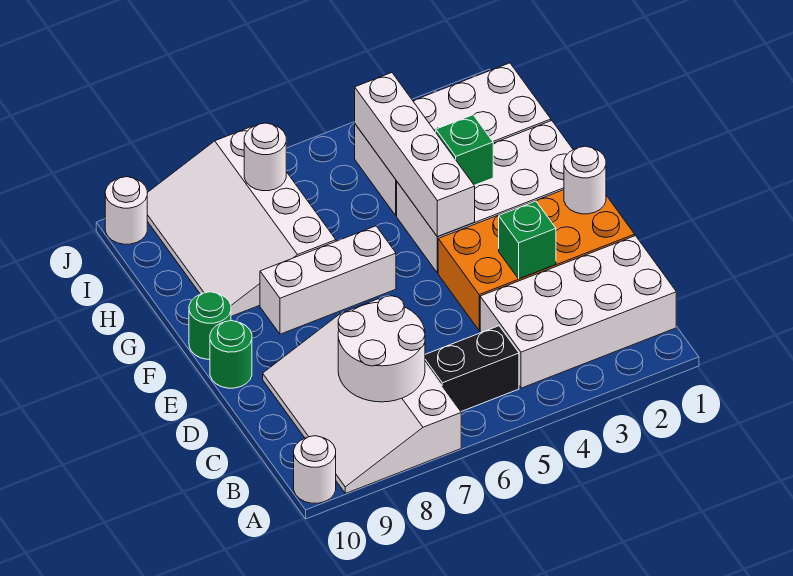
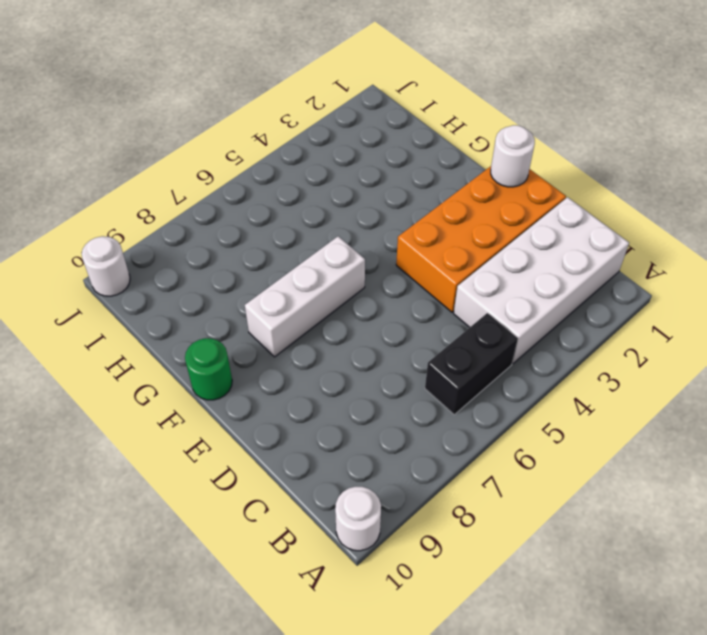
none -> white slope A7:D9 level 1 top 7
none -> green round brick E10 level 1
none -> white brick F1:G4 level 1

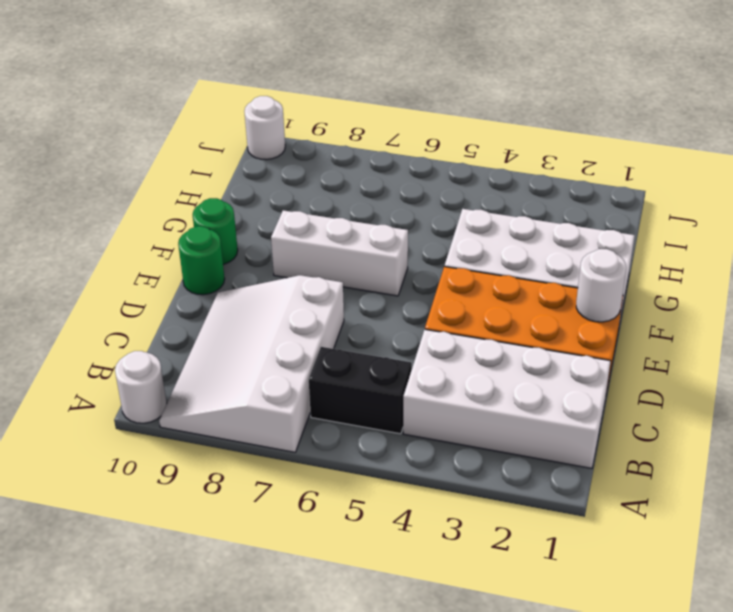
none -> white slope G7:J9 level 1 top 7
none -> white brick H1:I4 level 1
none -> white round brick B7:C8 level 2

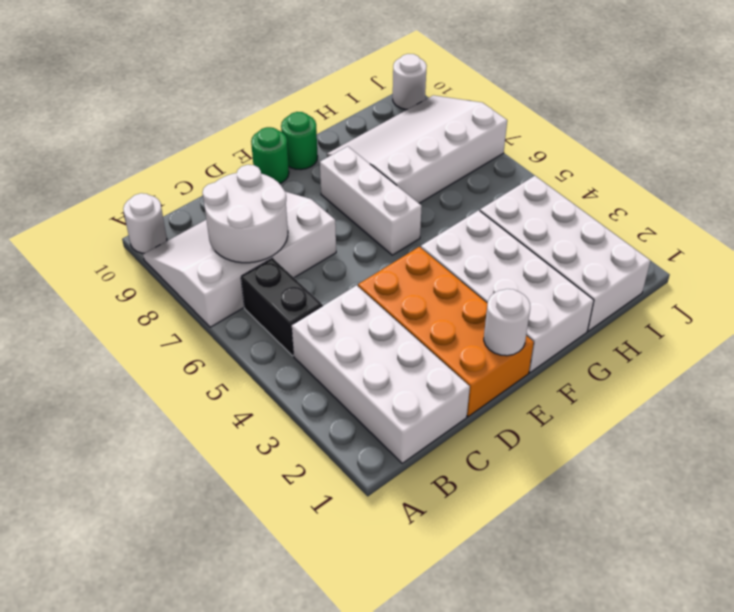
none -> green brick D3 level 2
none -> white brick F4:I4 level 2
none -> green brick G3 level 2

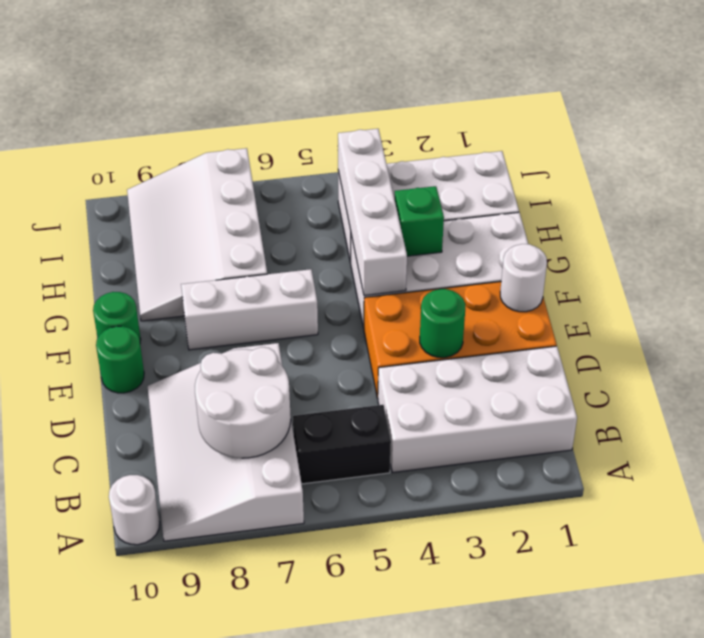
green round brick D3 level 2 -> green brick D3 level 2
none -> white round brick J10 level 1
none -> white round brick I7 level 2

